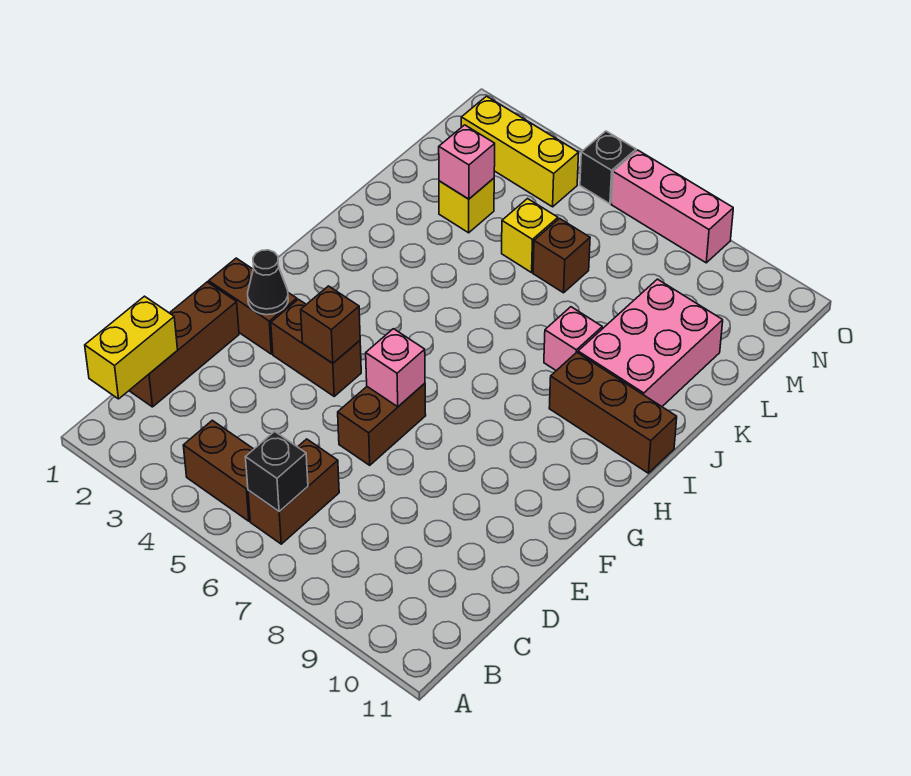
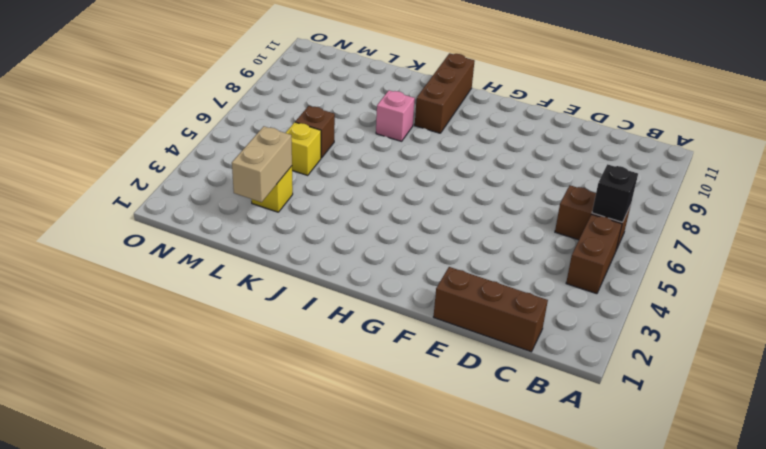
tan brick L2:L3 level 2 -> pink brick L3 level 2
none -> brown brick E6:F6 level 1
none -> brown brick F1:F2 level 1
none -> brown brick F3:F4 level 1

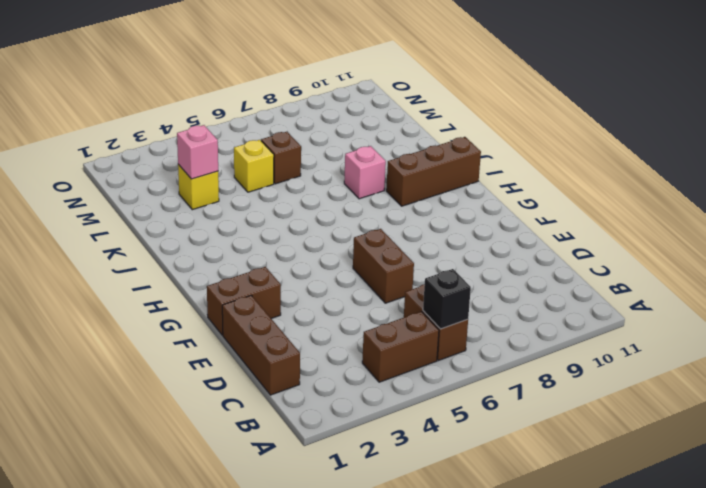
none -> brown brick F3:F4 level 1
none -> pink brick J9:L10 level 1
none -> yellow brick N2:N4 level 1

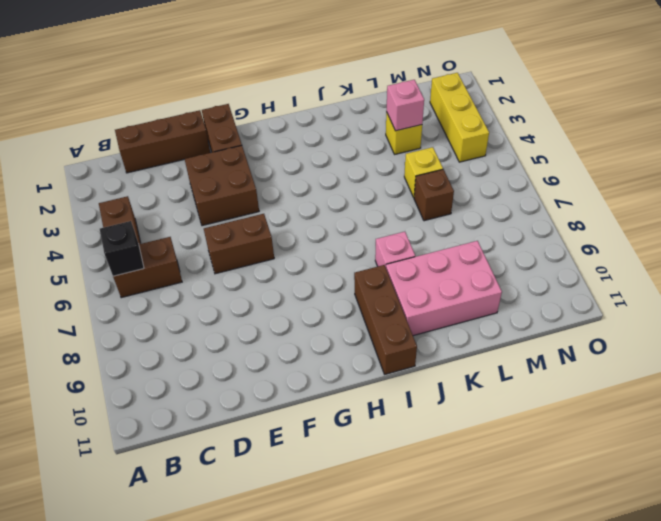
brown brick E3:F4 level 1 -> brown brick F3:F4 level 1
none -> black brick O5 level 1
none -> pink brick O6:O8 level 1
none -> yellow brick B1:C1 level 2

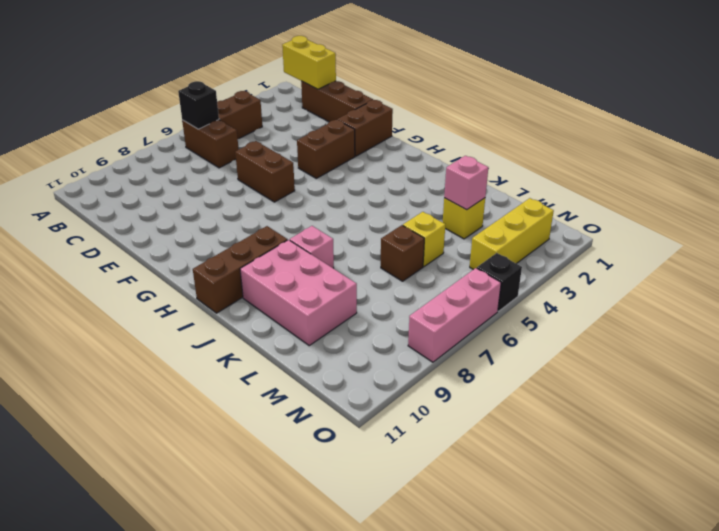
none -> black cone F2 level 2
none -> brown brick F4 level 2
none -> pink brick F6 level 2

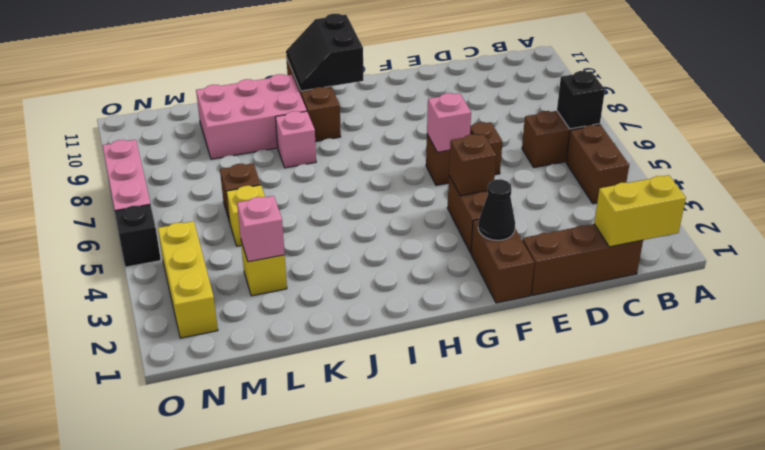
black slope H10:I11 level 2 top H -> none

